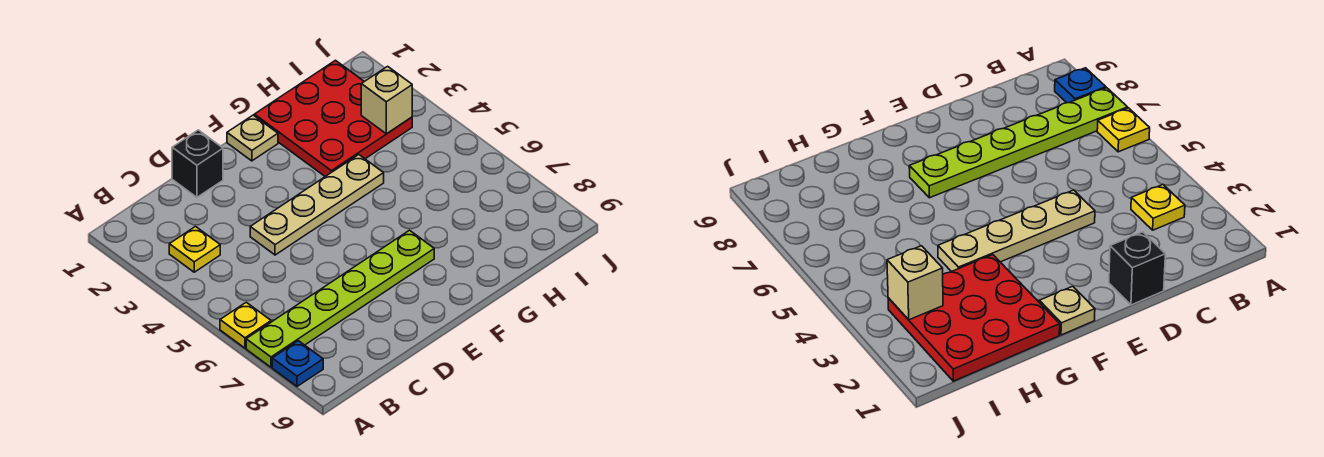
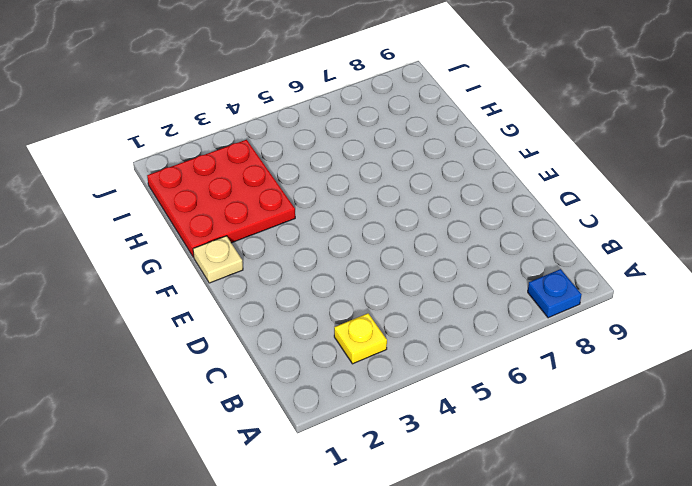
none -> yellow plate A6 level 1
none -> lime plate A7:F7 level 1

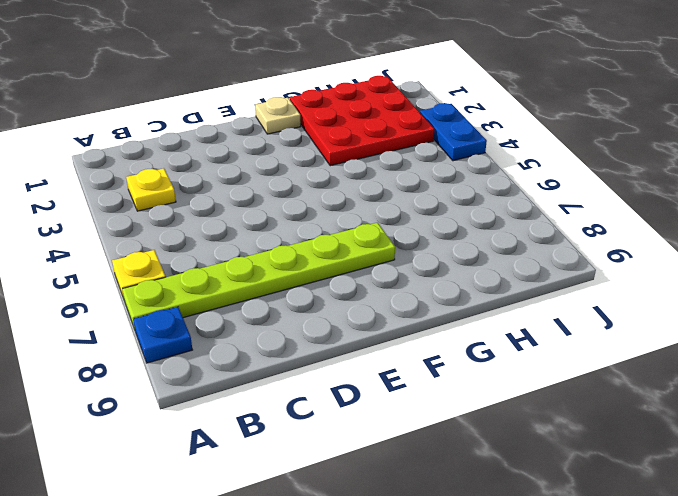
blue plate J3:J4 level 1 -> none
none -> black brick D1 level 1
none -> tan plate D4:G4 level 1

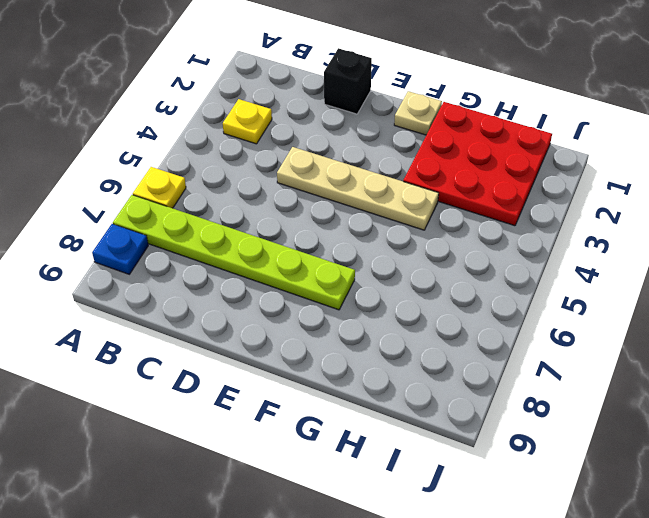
none -> tan brick I3 level 2

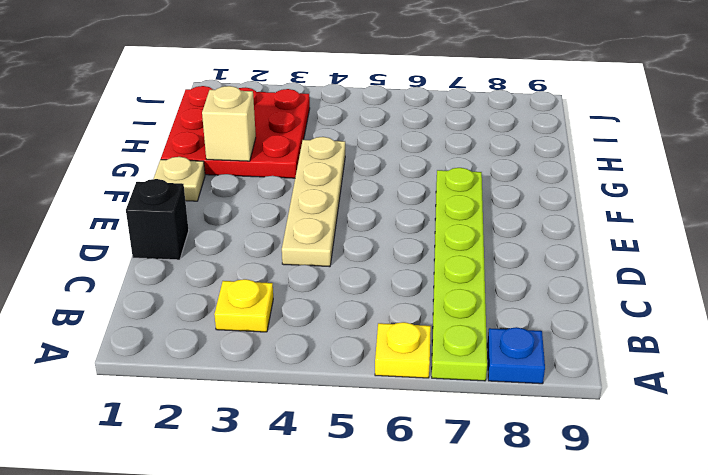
tan brick G2 level 2 -> tan brick I3 level 2

